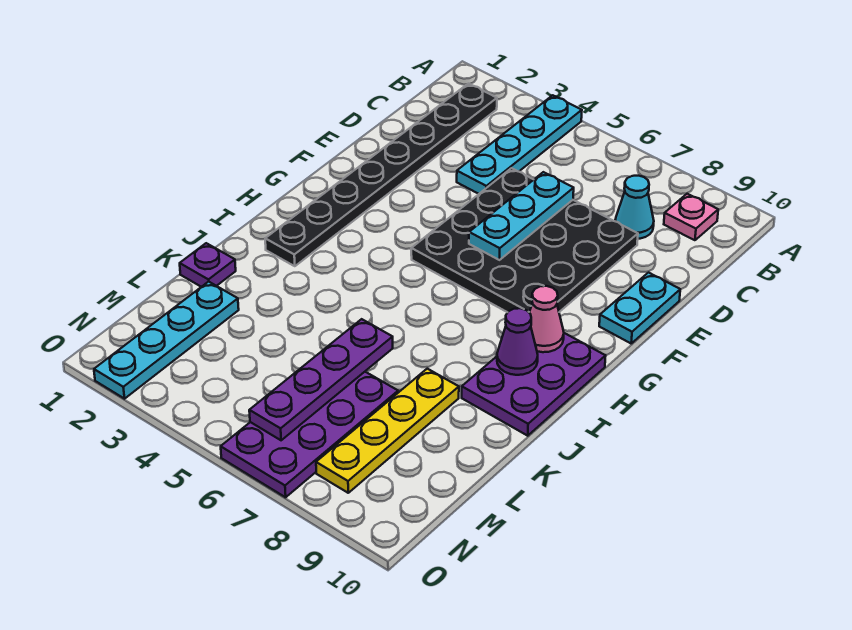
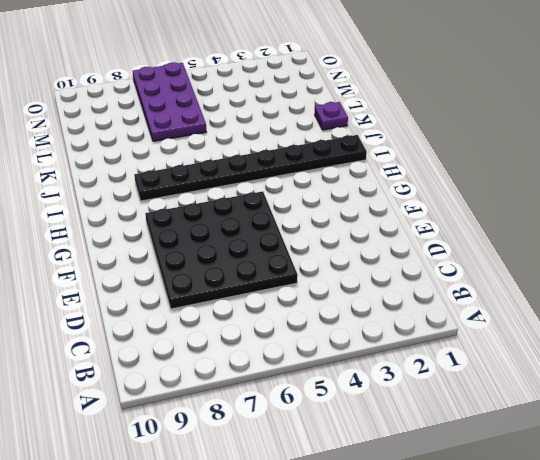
black plate I1:I8 level 1 -> black plate B2:I2 level 1
none -> cyan plate A4:D4 level 1
none -> pink plate B9 level 1
none -> cyan cone C8 level 1

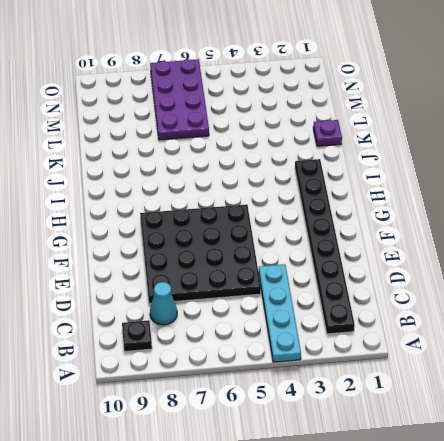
black plate B9 level 1 -> pink plate B9 level 1
none -> cyan plate E10:F10 level 1
none -> purple plate H9:J10 level 1
none -> yellow plate K8:N8 level 1

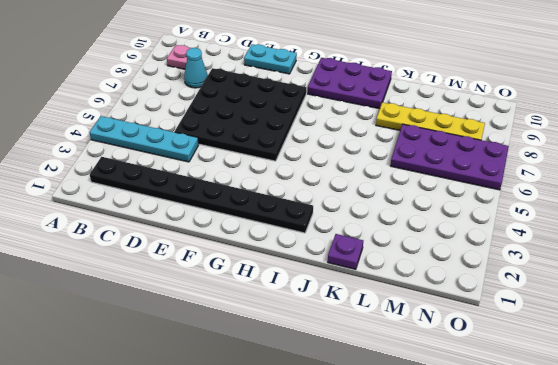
none -> cyan plate L2:O2 level 1
none -> cyan plate D6:F6 level 2
none -> pink cone H9 level 2

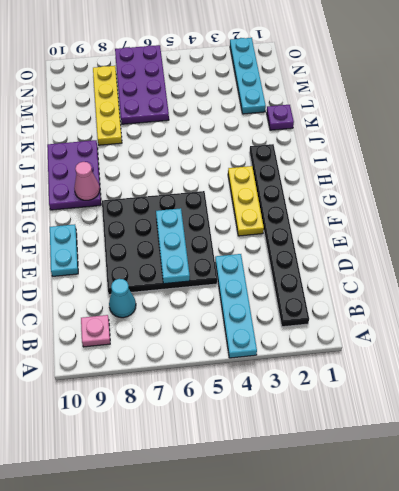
yellow plate F3:H3 level 1 -> none
none -> purple cone I9 level 2
none -> purple plate K6:N6 level 2

